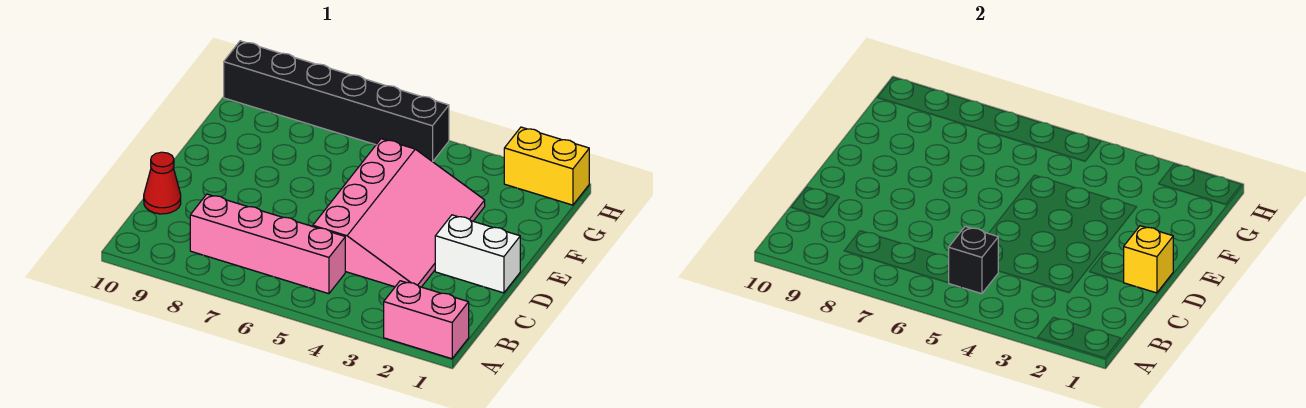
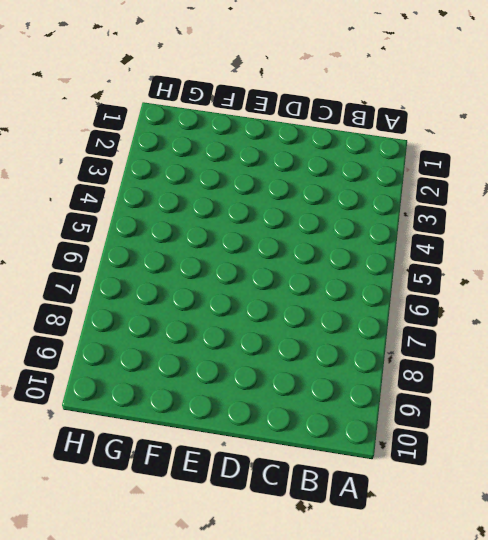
none -> pink brick A1:A2 level 1
none -> pink brick B5:B8 level 1

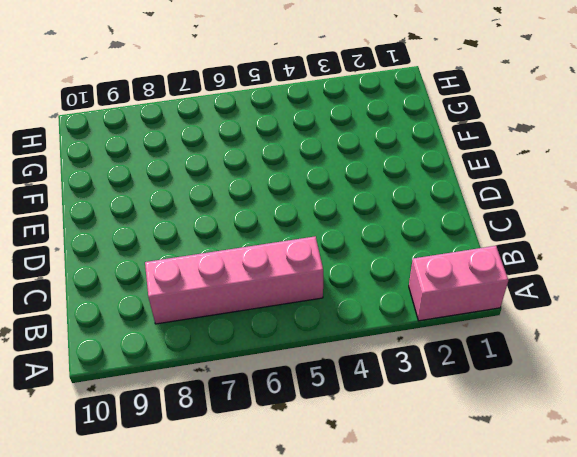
none -> pink slope C3:F5 level 1 top 5
none -> red cone C10 level 1

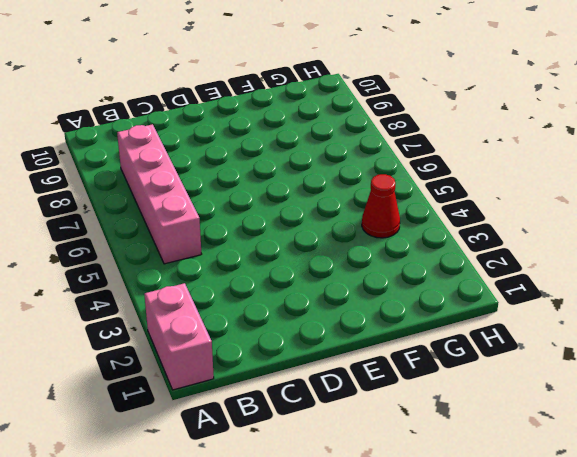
red cone G4 level 1 -> red cone C10 level 1
none -> pink slope C3:F5 level 1 top 5
none -> white brick D1:D2 level 1

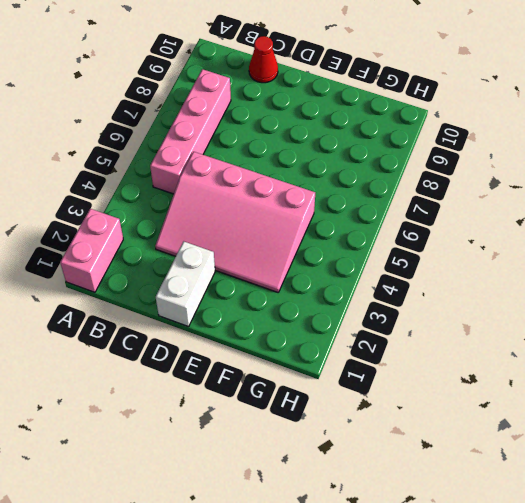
none -> yellow brick H1:H2 level 1
none -> black brick H5:H10 level 1

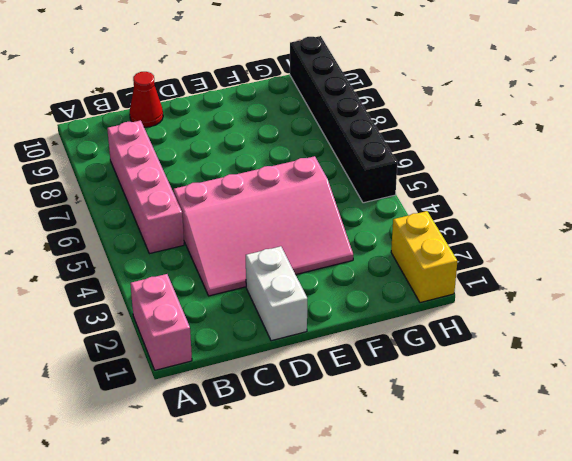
none -> black brick B5 level 2
none -> yellow brick D1 level 2

